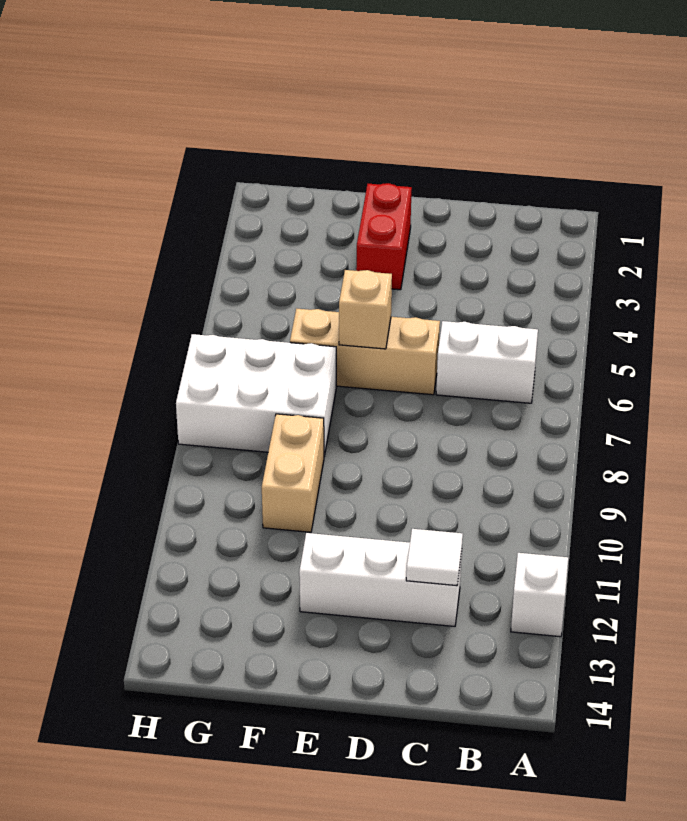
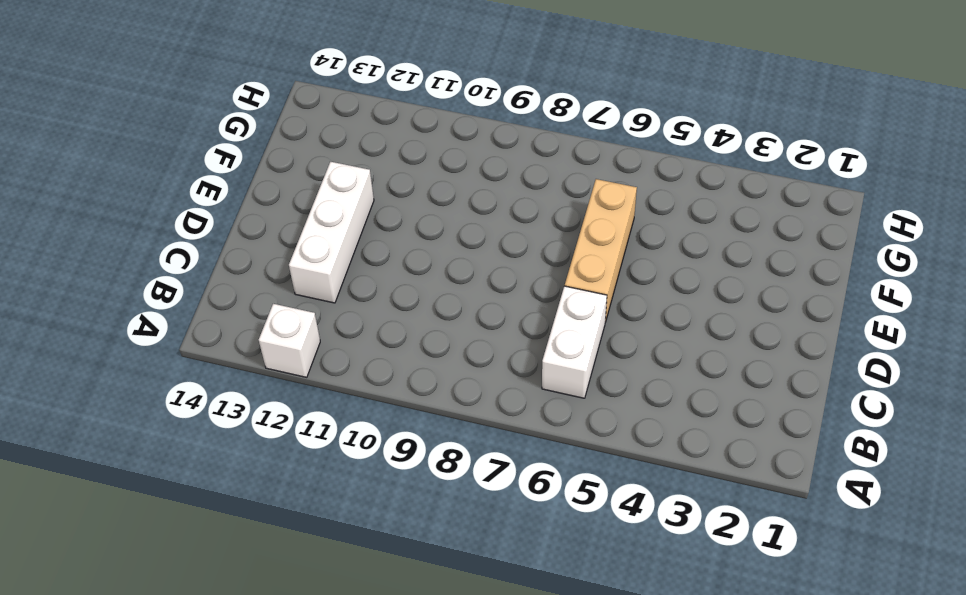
none -> red brick E2:E3 level 1
none -> white brick F7:H8 level 1

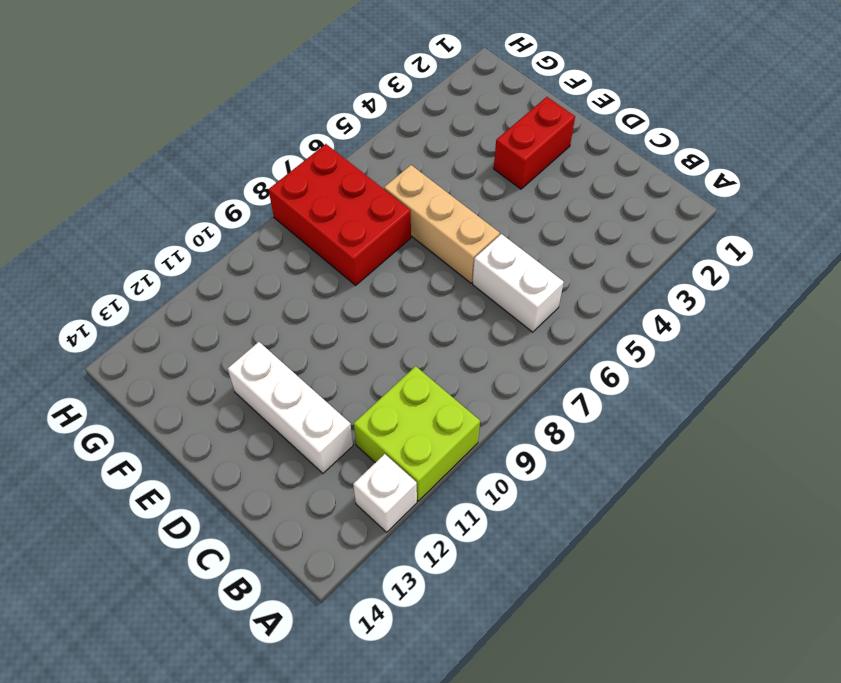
lime brick A10:B11 level 1 -> none
red brick F7:H8 level 1 -> white brick F7:H8 level 1
none -> tan brick F9:F10 level 1
none -> white tile C12 level 2

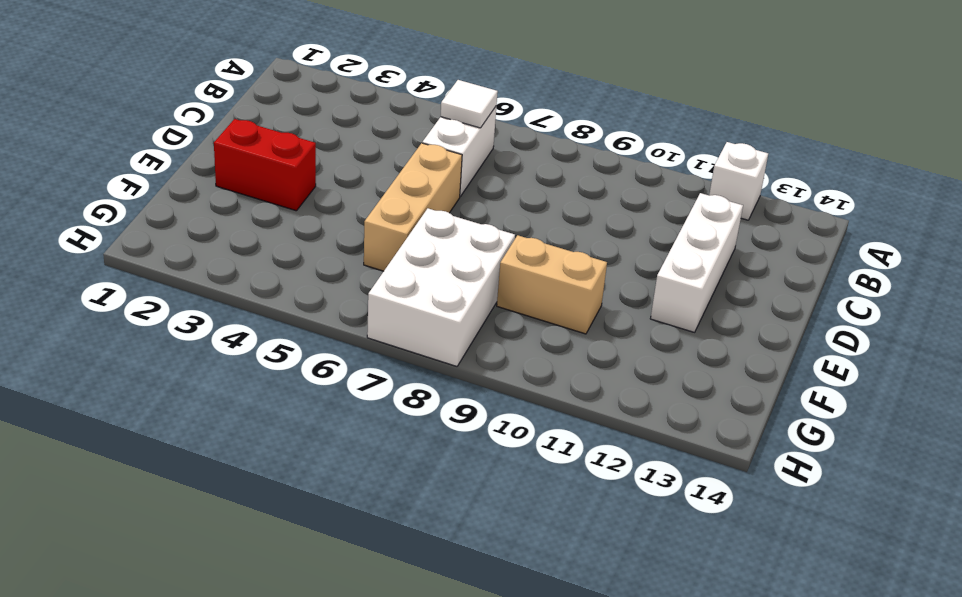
white tile B6 level 2 -> white tile C12 level 2
none -> tan brick E6 level 2

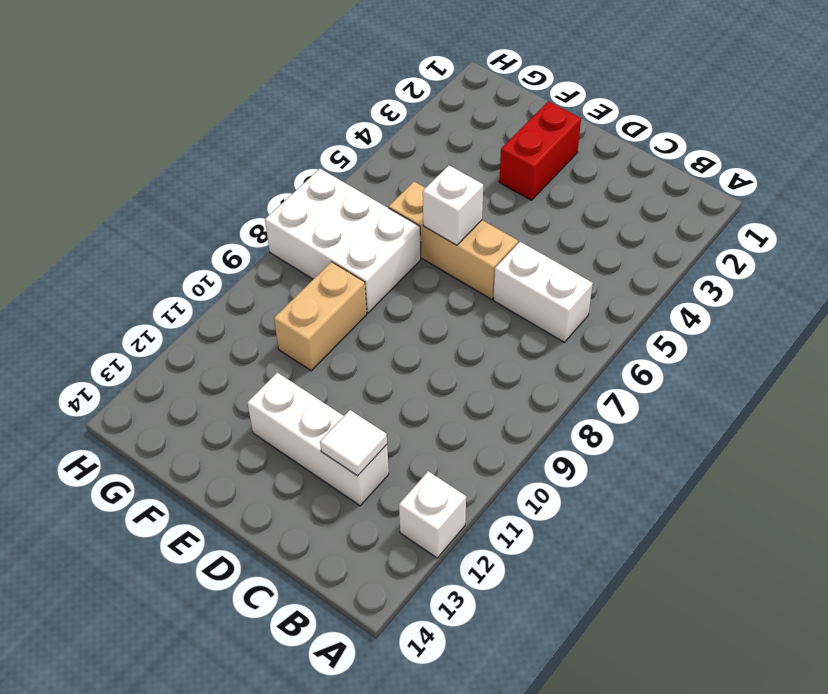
white brick E6 level 2 -> tan brick E6 level 2

